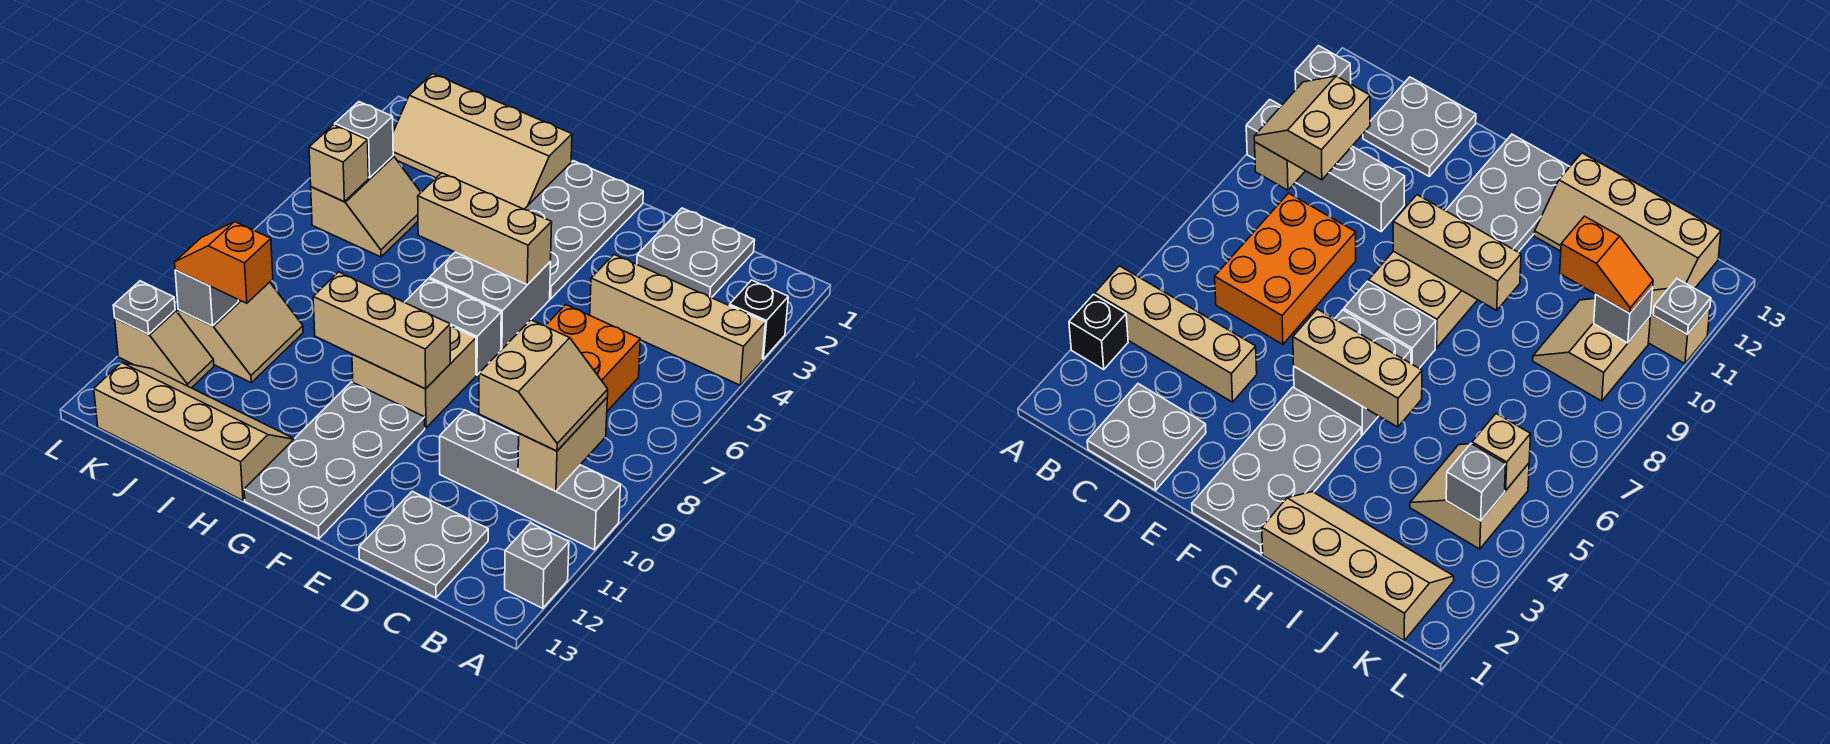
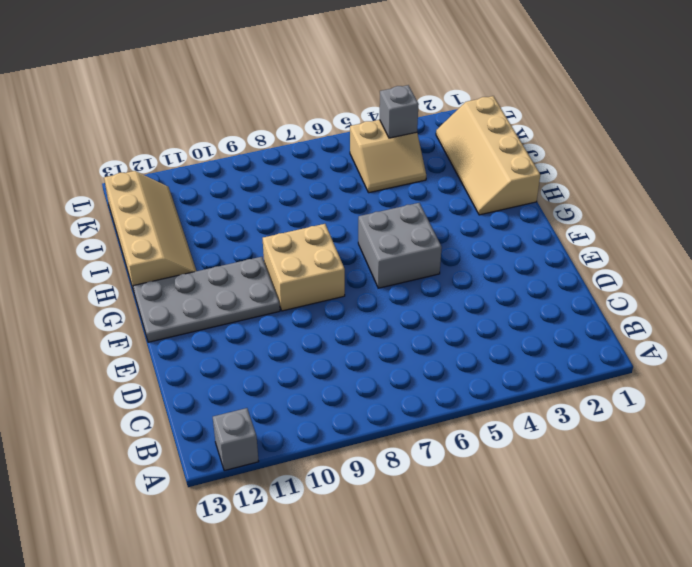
none -> black brick A3 level 1
none -> tan brick A4:D4 level 1
none -> grey brick A10:D10 level 1

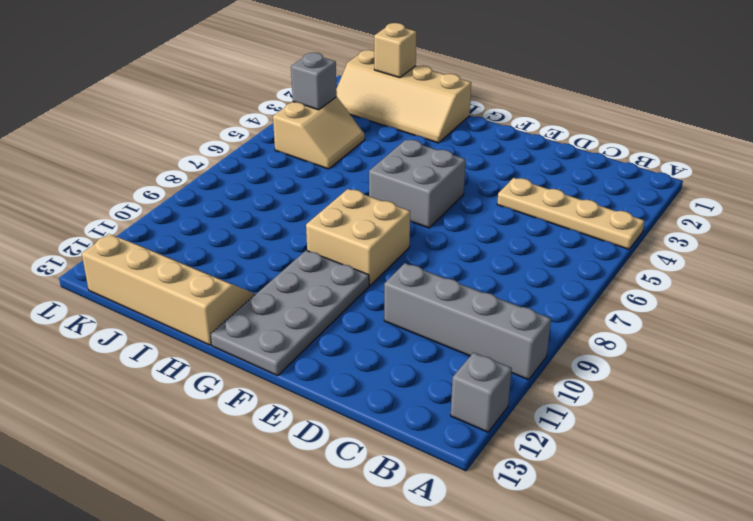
tan plate A4:D4 level 1 -> tan brick A4:D4 level 1
tan brick J1 level 2 -> tan brick K5 level 2
none -> black brick A3 level 1
none -> grey plate C1:D2 level 1
none -> orange brick C6:D8 level 1

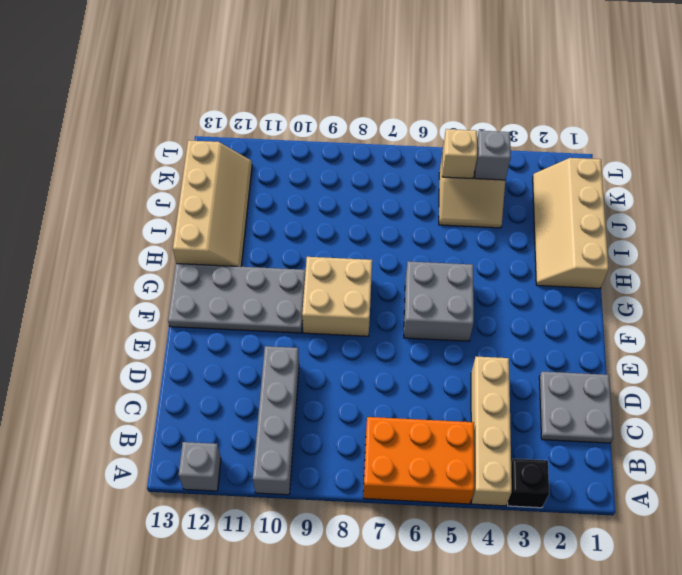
orange brick A5:B7 level 1 -> orange brick C6:D8 level 1
none -> grey plate C12:D13 level 1
none -> grey plate F1:G4 level 1
none -> grey brick F7:G7 level 1

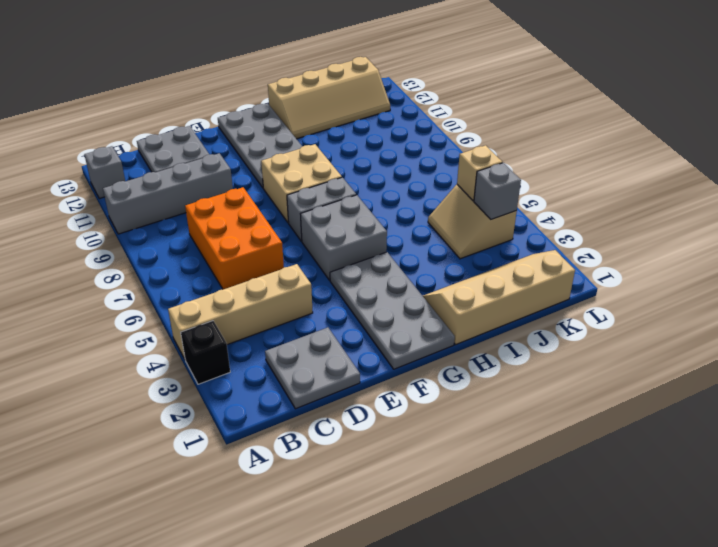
none -> tan slope J9:K10 level 1 top K
none -> tan slope K11:L11 level 1 top L
none -> tan brick B9:B10 level 2

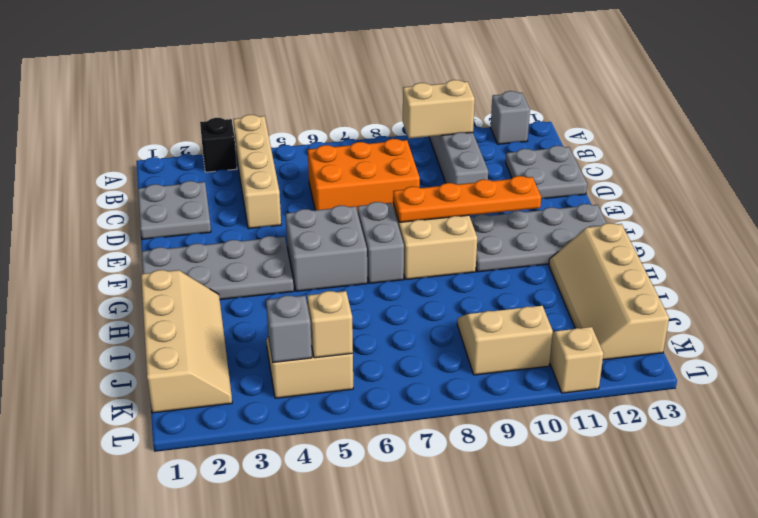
orange plate F8:F11 level 2 -> tan brick F9:H9 level 2
none -> tan brick F5:H5 level 2
none -> grey brick K10 level 2
none -> grey plate L11 level 2

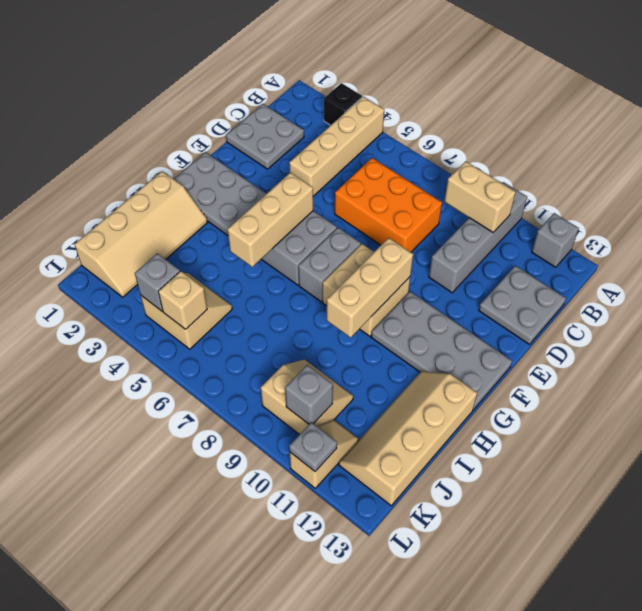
none -> tan slope B9:C10 level 3 top C
none -> orange slope J10:K10 level 3 top J

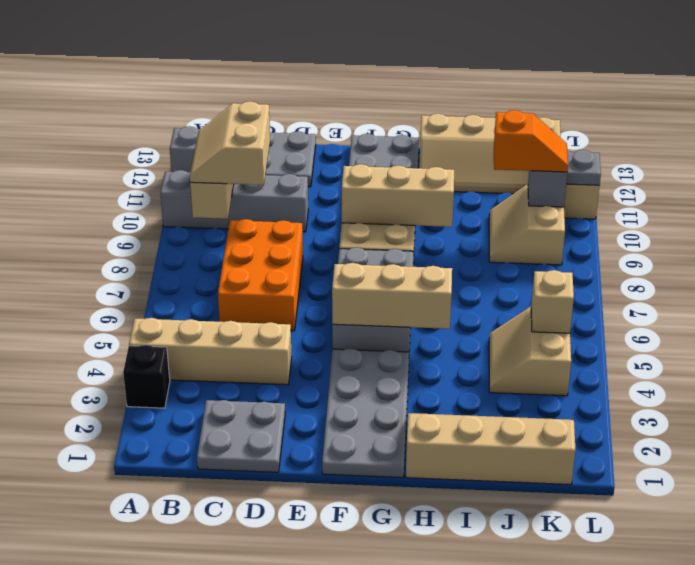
none -> grey brick K4 level 2

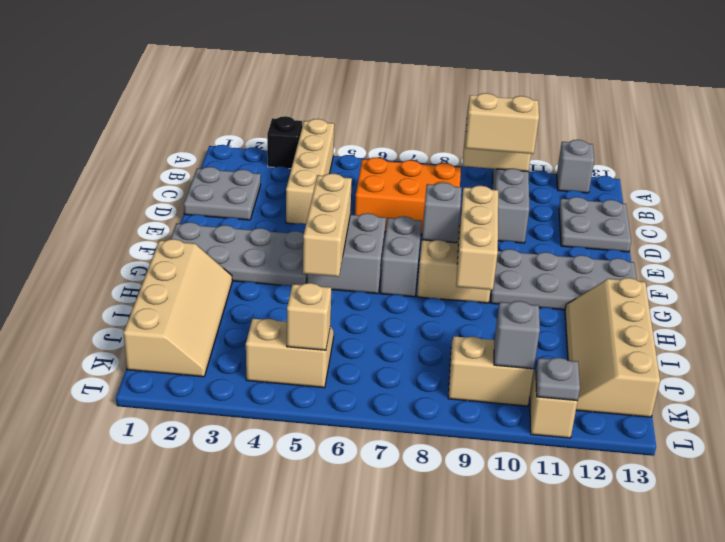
grey brick F8 level 2 -> grey brick K4 level 2
none -> orange slope J10:K10 level 3 top J

